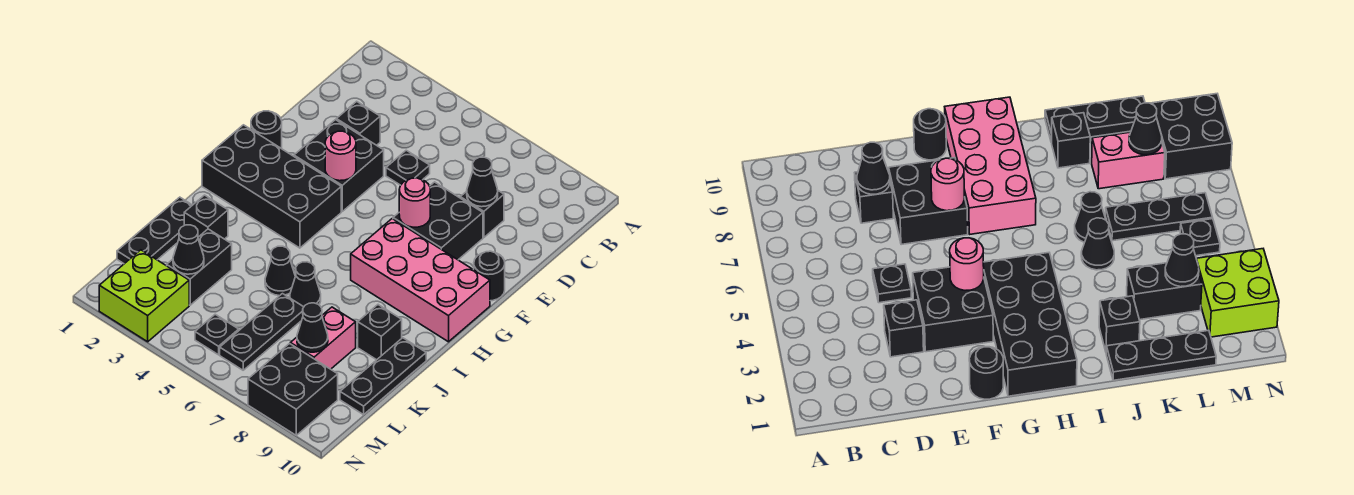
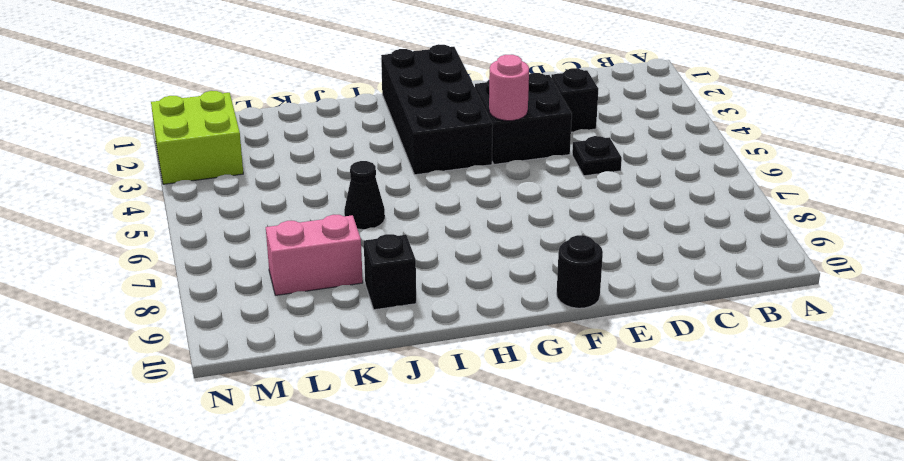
none -> black brick D8 level 1
none -> black brick E7:F8 level 1
none -> black round brick F1 level 1

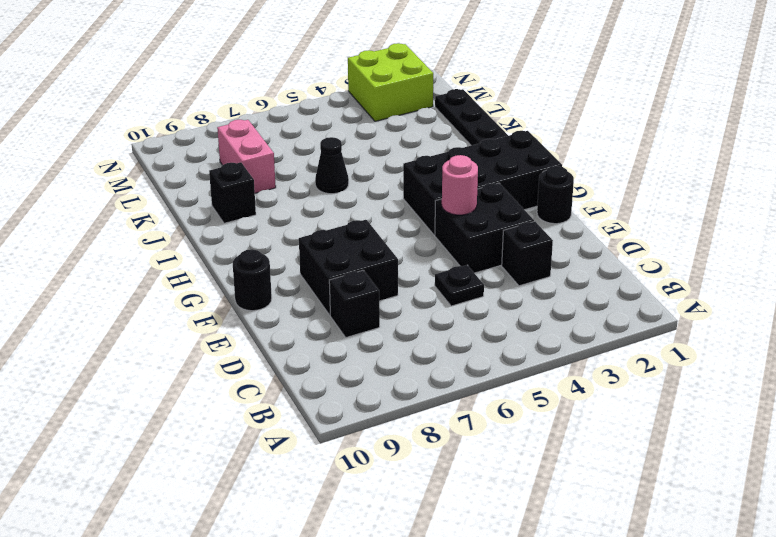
none -> pink brick G7:H10 level 1
none -> black brick J2 level 1
none -> black cone J5 level 1

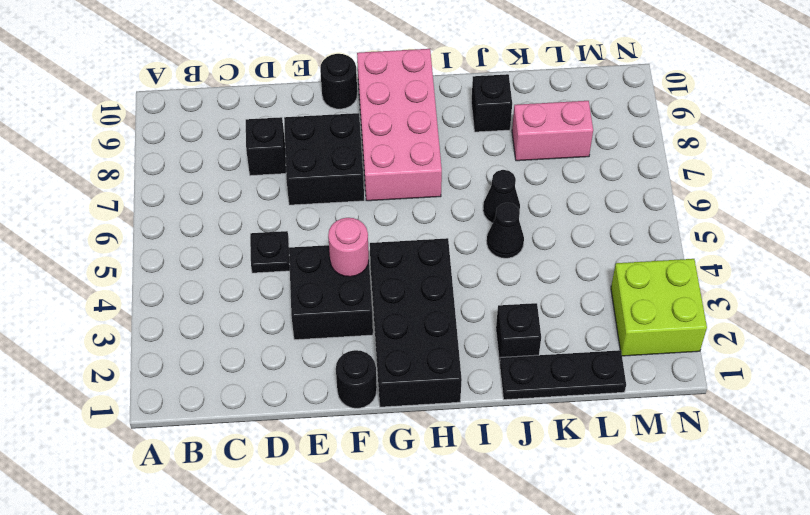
none -> black brick D3 level 1
none -> black plate J10:L10 level 1
none -> black brick K3:L3 level 1

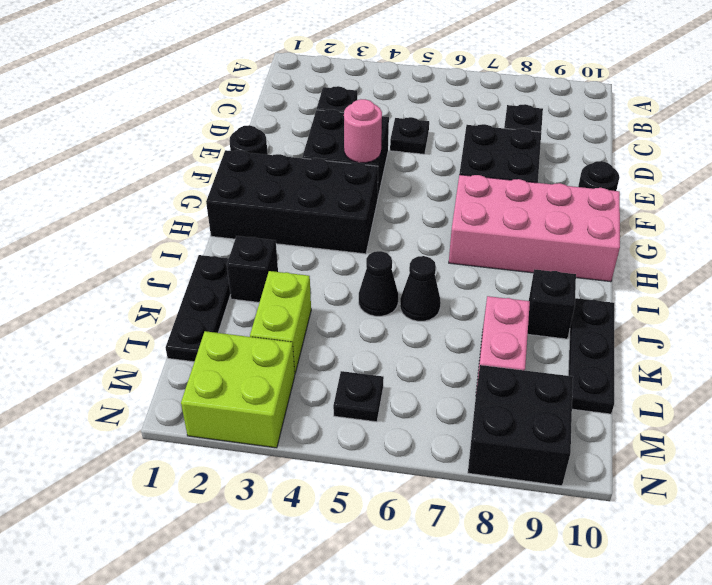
lime brick K3:L3 level 1 -> black brick K3:L3 level 1
none -> black plate K6:M6 level 1
none -> black cone D8 level 2
none -> pink round brick F7 level 2

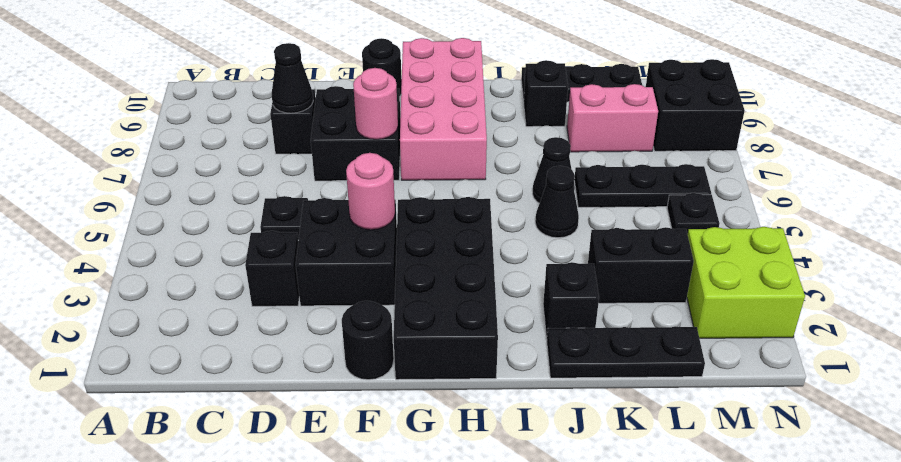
none -> black cone L3 level 2
none -> black cone L8 level 2

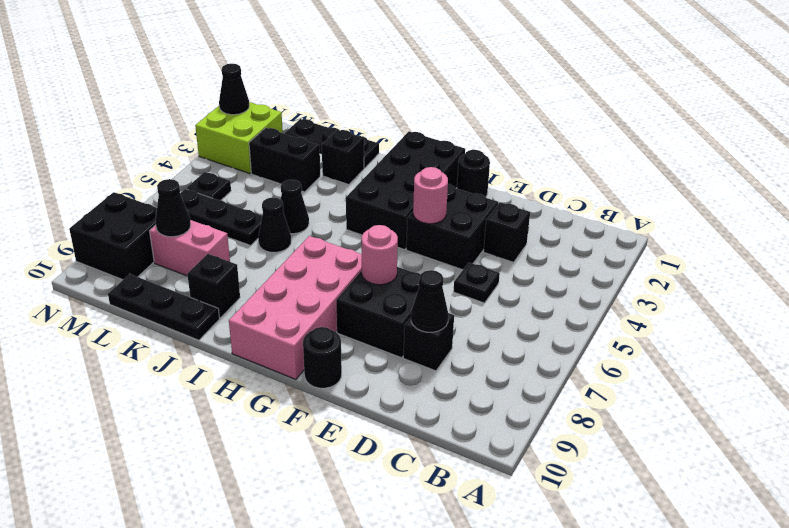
black cone N2 level 2 -> black cone L3 level 2

